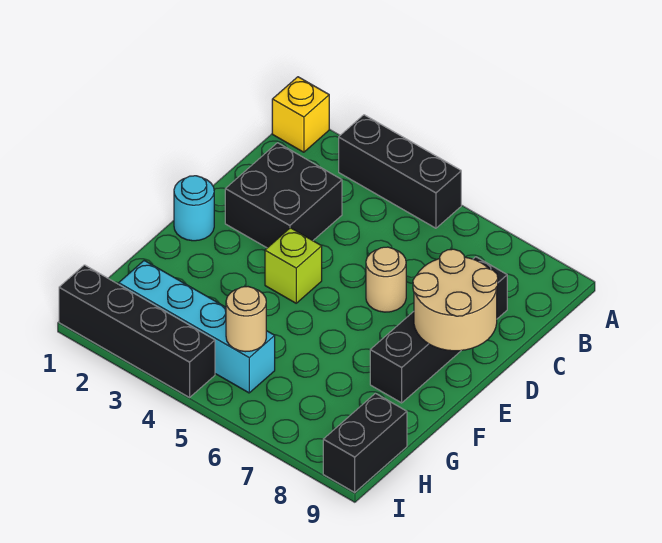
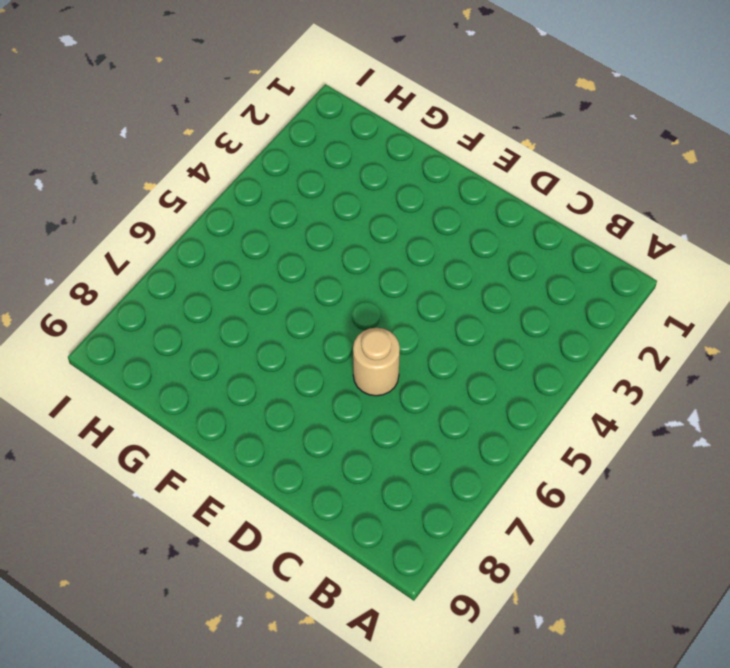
none -> yellow brick A1 level 1
none -> black brick A3:A5 level 1
none -> black brick C2:D3 level 1

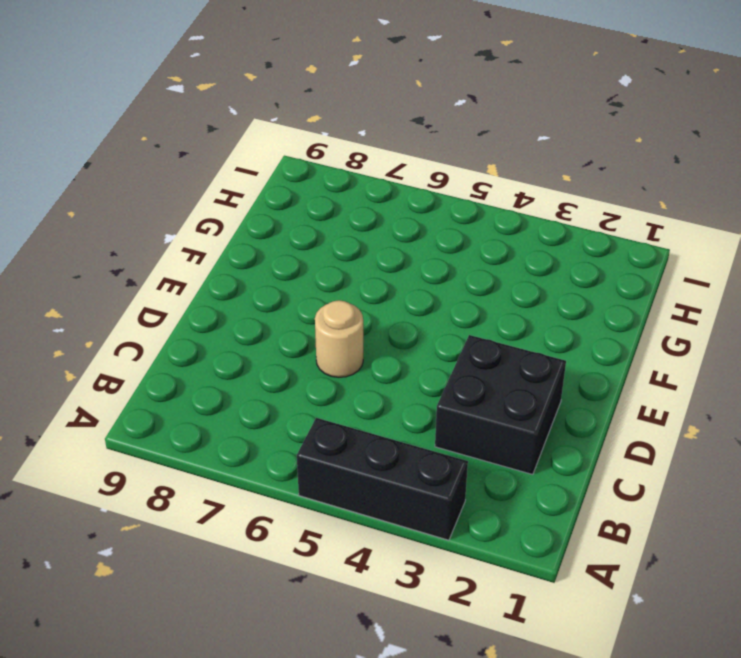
none -> yellow brick A1 level 1
none -> black brick C8:F8 level 1
none -> cyan round brick E1 level 1

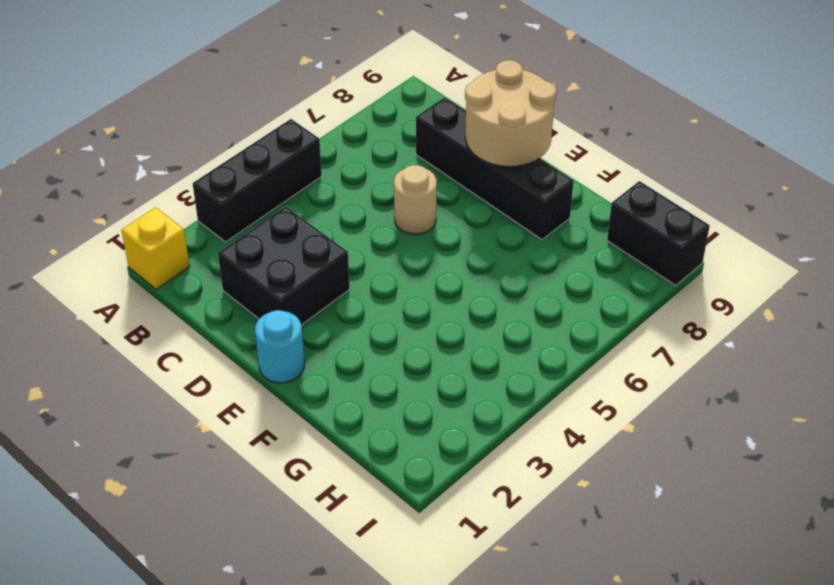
none -> lime brick E4 level 1
none -> cyan brick H2:H5 level 1
none -> black brick I1:I4 level 1

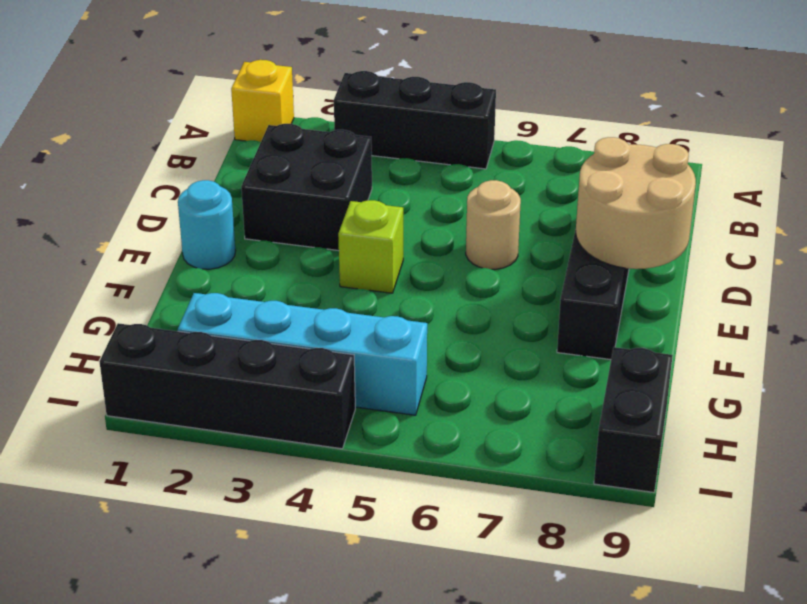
none -> tan round brick H5 level 2

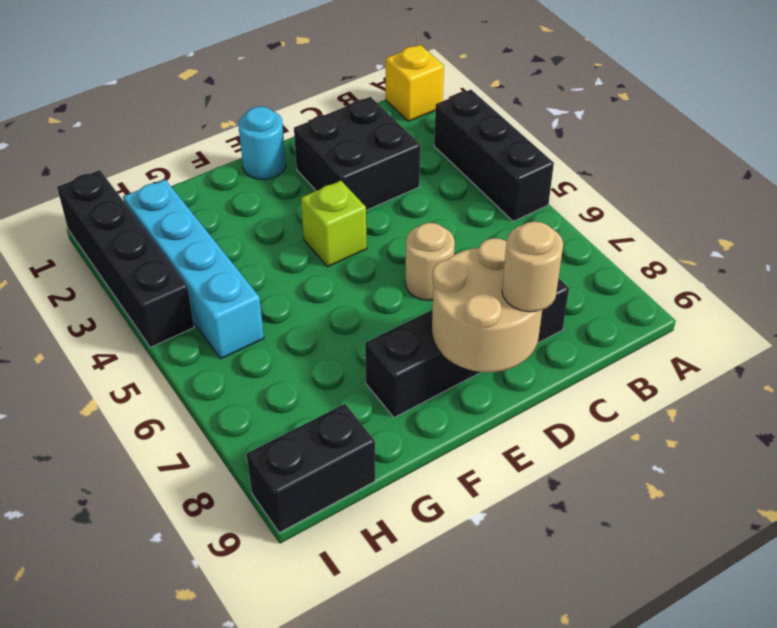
tan round brick D9 level 3 -> tan round brick H5 level 2

